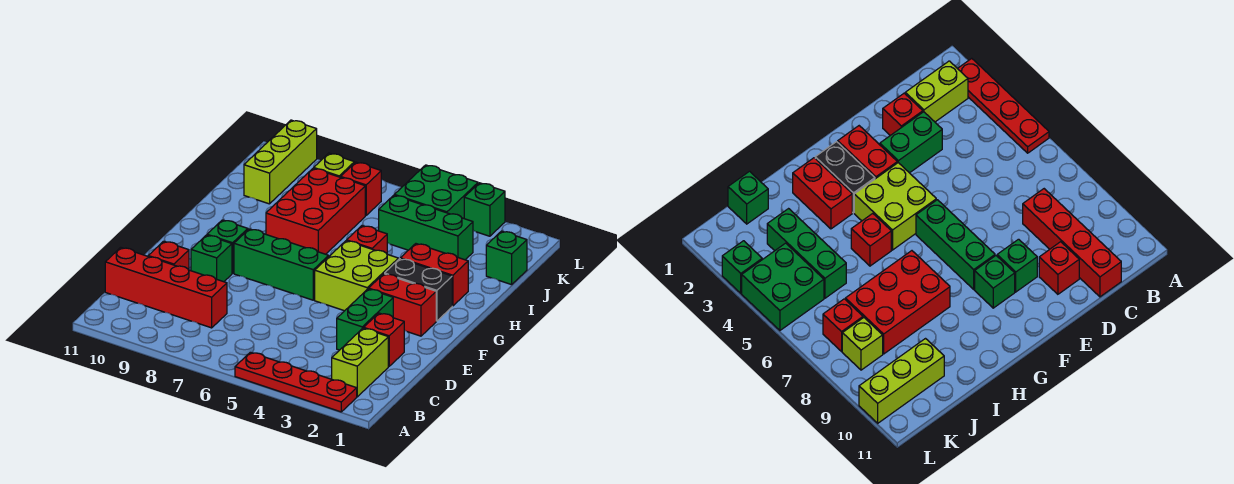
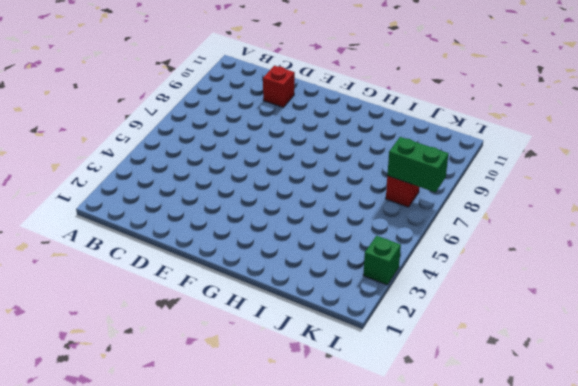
green brick K7:L7 level 2 -> green brick D3:E3 level 1
none -> red plate A2:A5 level 1
none -> lime brick B2:C2 level 1
none -> red brick C8:C11 level 1

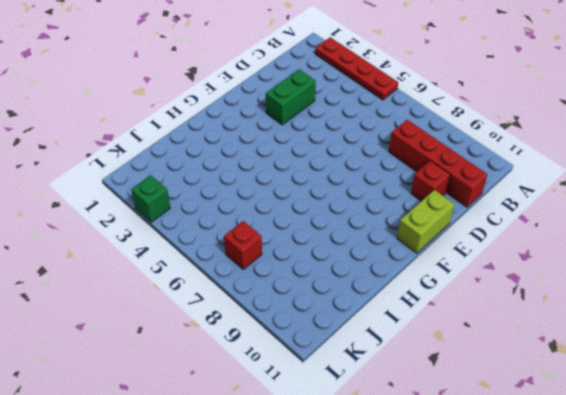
lime brick E11:F11 level 1 -> lime brick B2:C2 level 1
none -> red brick D2 level 1
none -> green brick E9 level 1
none -> red brick F2:F3 level 1

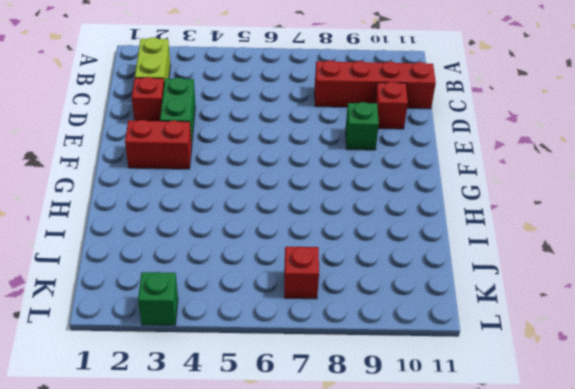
none -> red plate A2:A5 level 1
none -> lime brick F4:G5 level 1
none -> green brick F6:F8 level 1

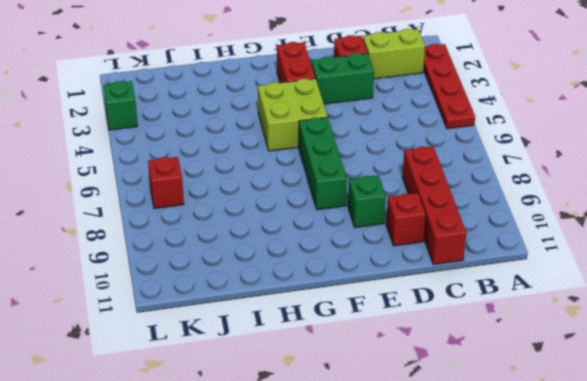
none -> green brick F9 level 1
none -> black brick G2:G3 level 1
none -> red brick H2:H3 level 1

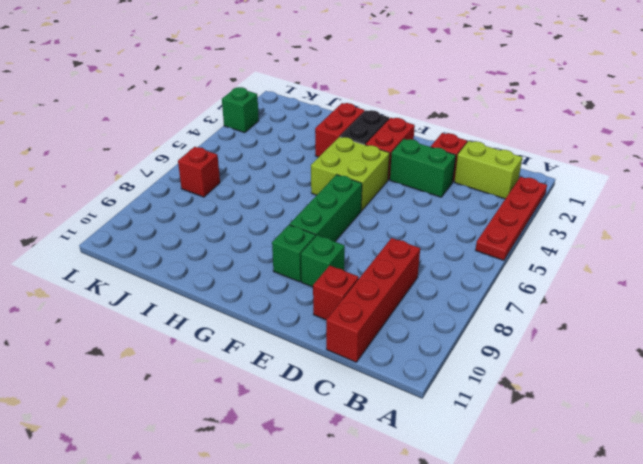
none -> red brick H5 level 1
none -> red brick H7:J8 level 1
none -> green brick J1 level 1

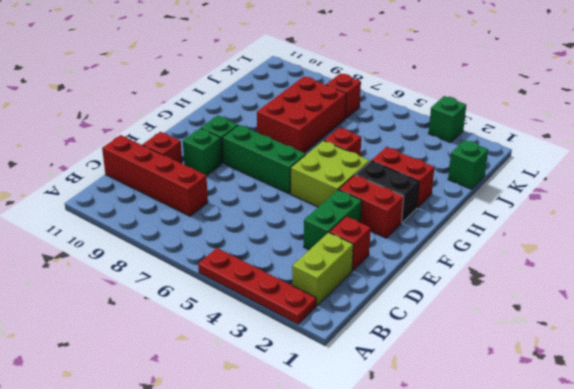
none -> green brick J3:J5 level 1
none -> lime brick J10:L10 level 1
none -> green brick K4:L5 level 1

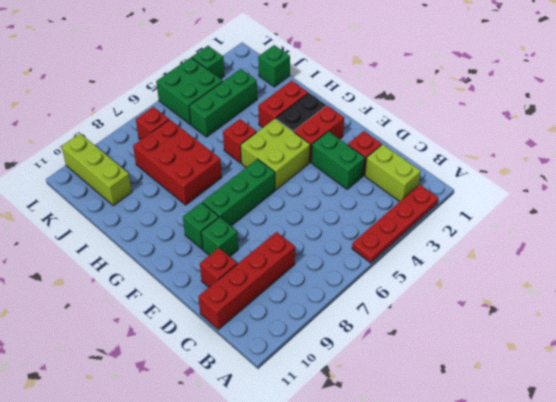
none -> lime brick K8 level 1

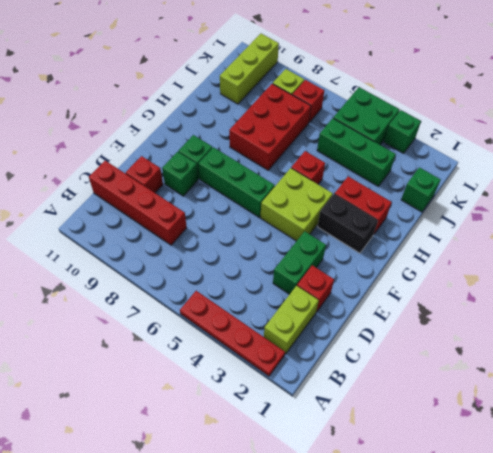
none -> red brick F2:F3 level 1

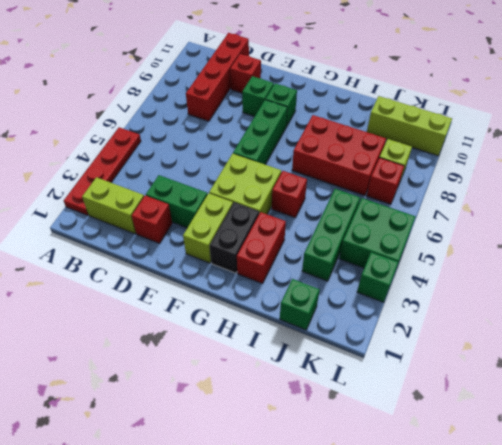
lime brick F2:F3 level 1 -> red brick F2:F3 level 1

